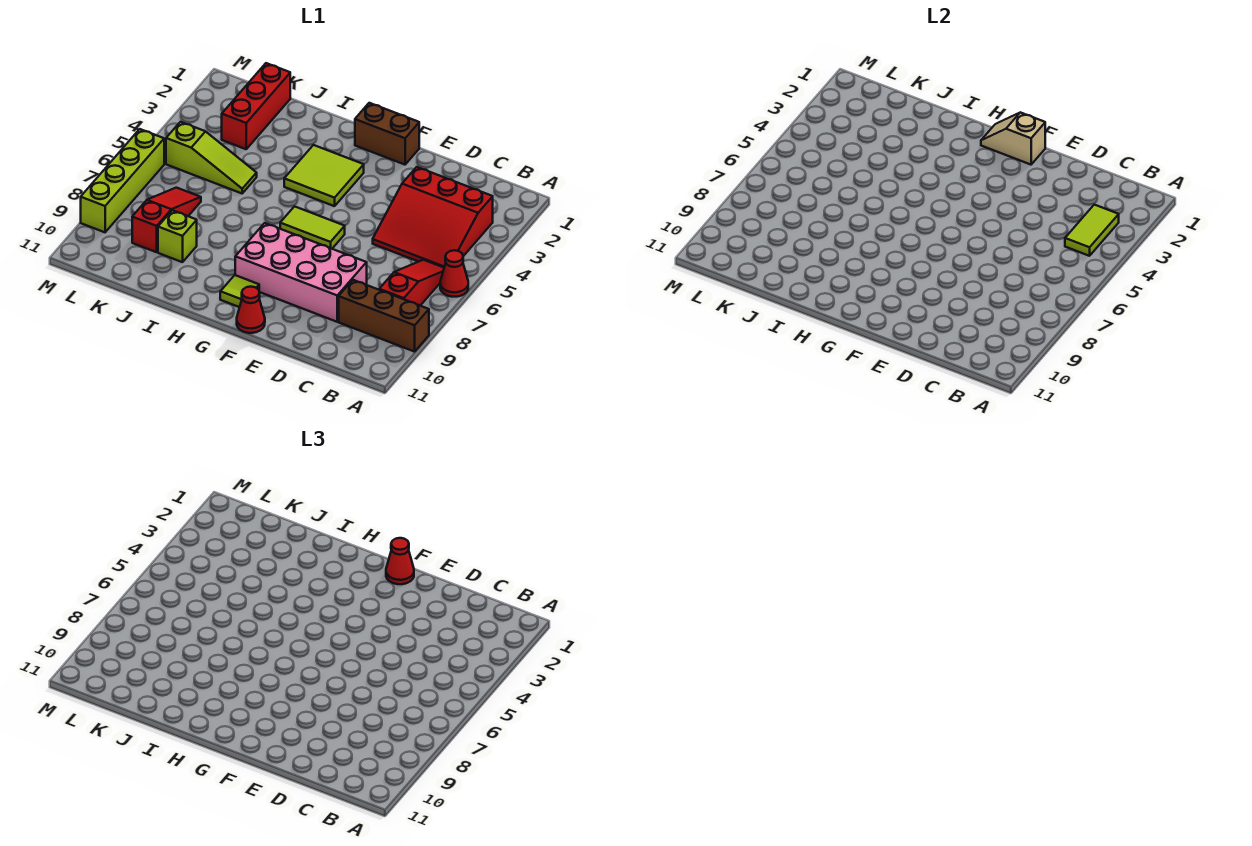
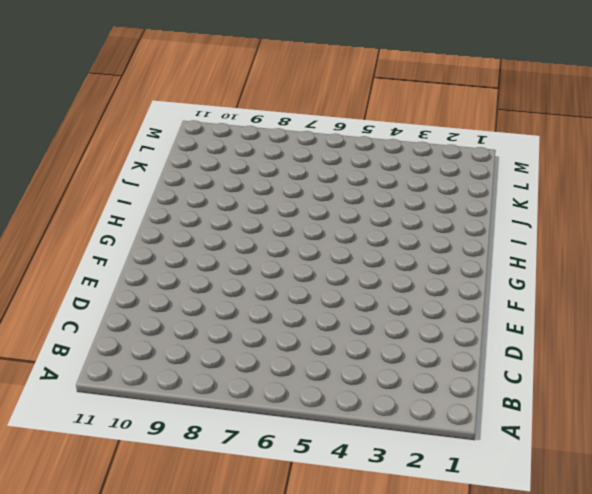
none -> red cone A6 level 1
none -> brown brick A9:C9 level 1
none -> red slope B3:D5 level 1 top 3

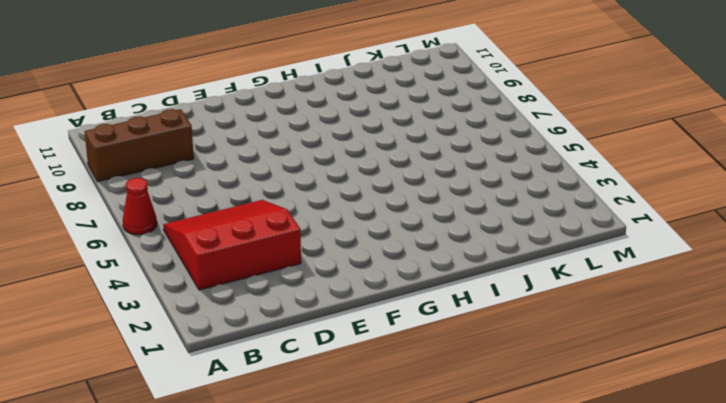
none -> red slope B6:B8 level 1 top 8
none -> pink brick D8:G9 level 1
none -> brown brick F1:G1 level 1

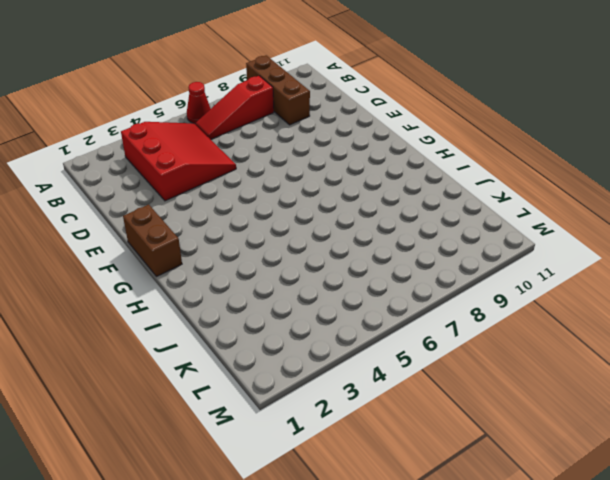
none -> pink brick D8:G9 level 1
none -> lime tile F6:G6 level 1
none -> red cone F11 level 1

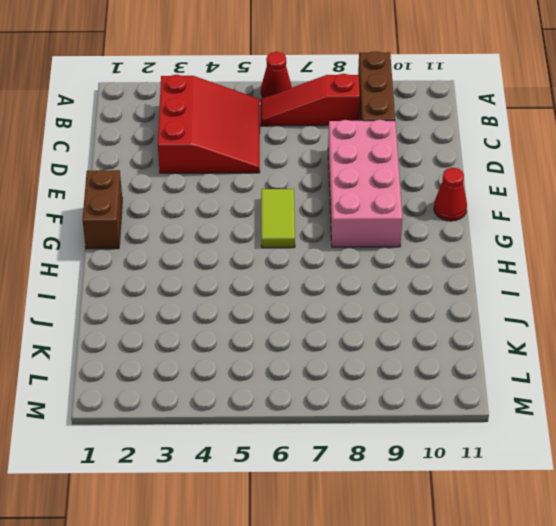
none -> lime tile G3:H4 level 1
none -> lime tile G10 level 1
none -> lime slope J5:L5 level 1 top L

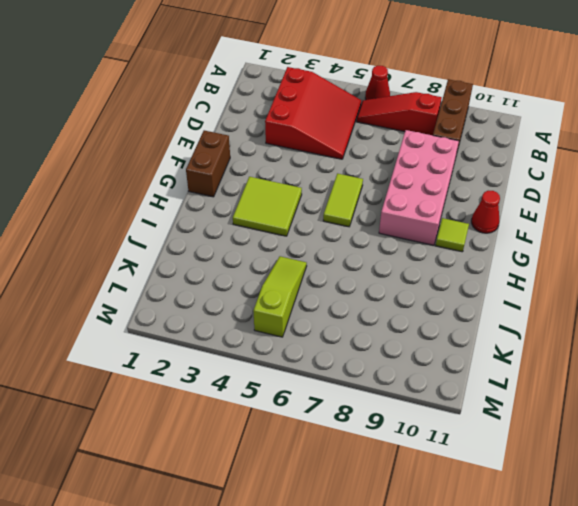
none -> lime brick J9 level 1
none -> red brick K1:K3 level 1
none -> red slope K7:K9 level 1 top 9

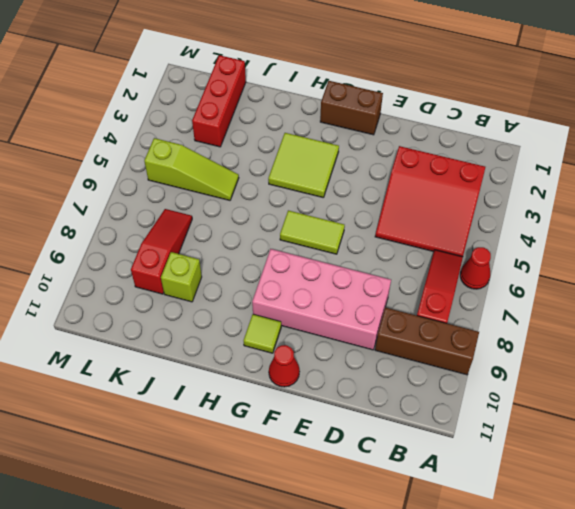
none -> lime brick M6:M9 level 1
none -> lime tile B3:B4 level 2
none -> tan slope F1:G1 level 2 top F

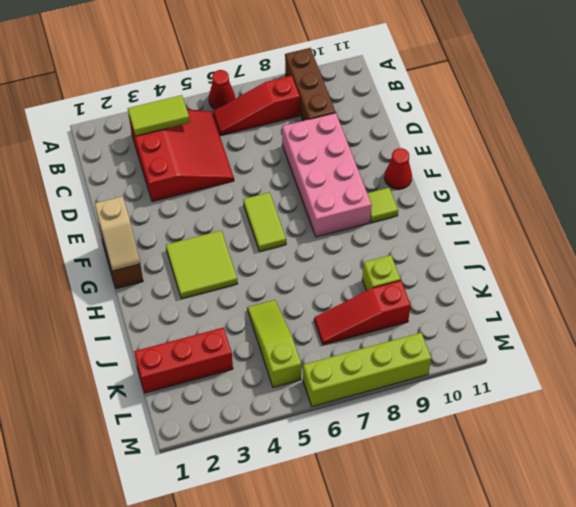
none -> red cone F1 level 3

